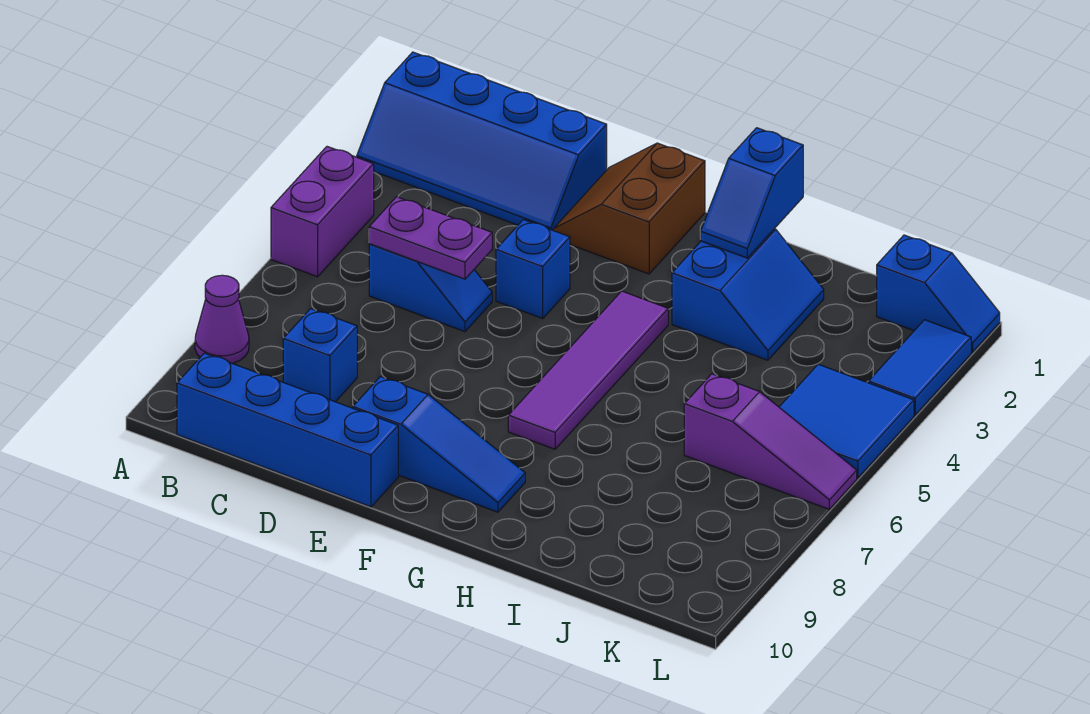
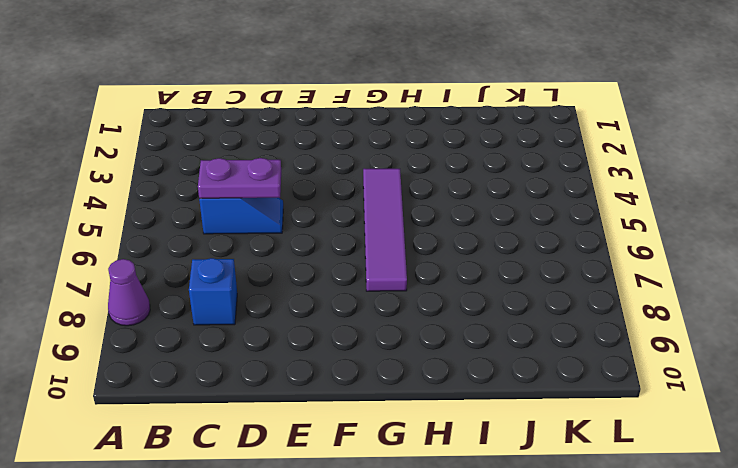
none -> blue slope A1:D2 level 1 top 1
none -> purple brick A4:A5 level 1
none -> blue brick B10:E10 level 1

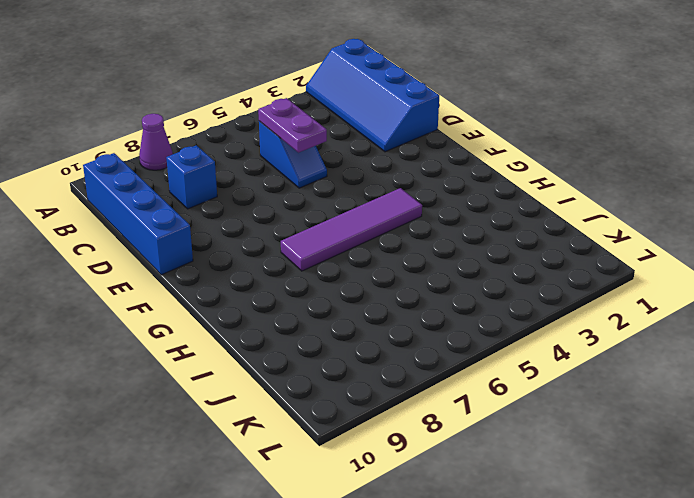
none -> purple brick A4:A5 level 1
none -> brown slope E1:F2 level 1 top F
none -> blue brick E4 level 1

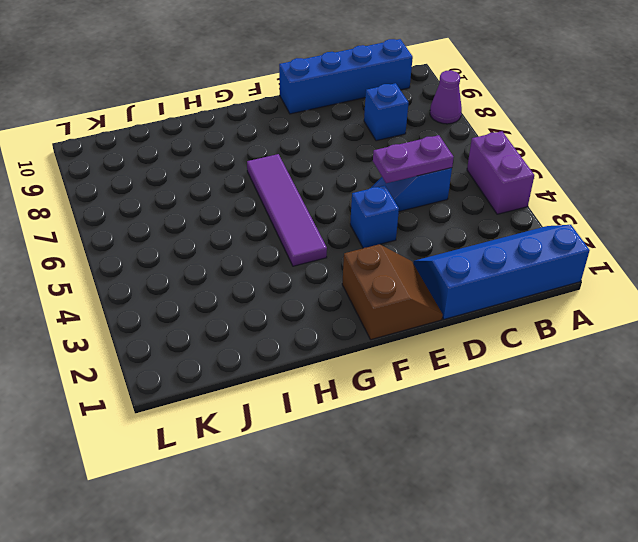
none -> blue slope E9:G9 level 1 top E
none -> blue slope H2:I3 level 1 top H
none -> purple slope J6:L6 level 1 top J

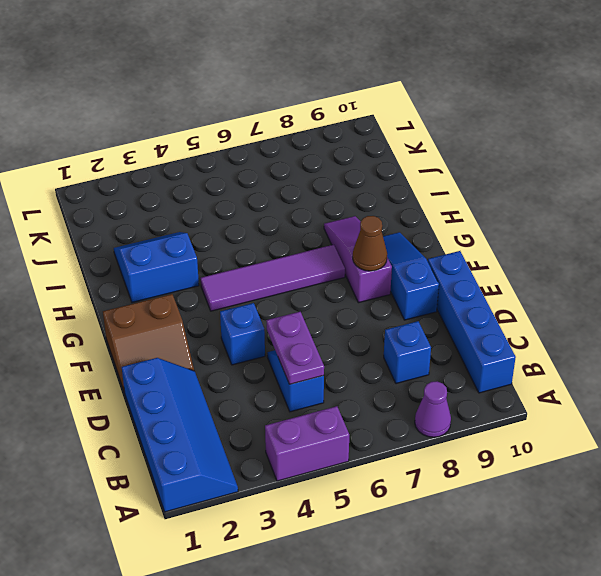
purple slope F8:H8 level 1 top F -> purple slope J6:L6 level 1 top J
brown cone F8 level 2 -> none
none -> blue slope K1:L1 level 1 top K
none -> blue tile K4:L5 level 1
none -> blue tile L2:L3 level 1

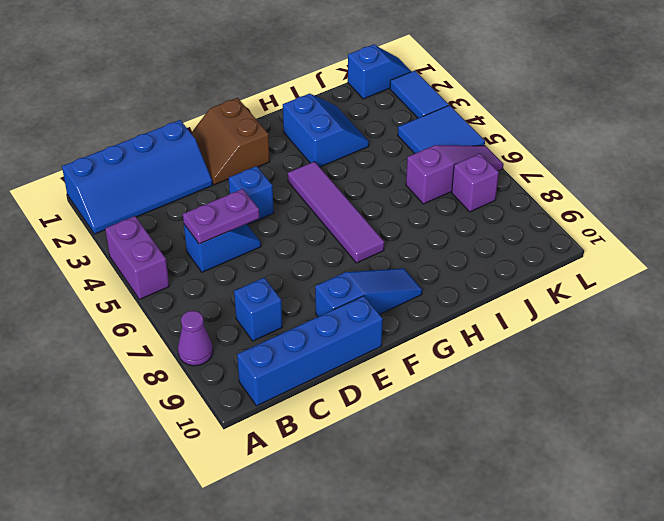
purple brick K7 level 1 -> none
none -> blue slope H1:H2 level 2 top 1

